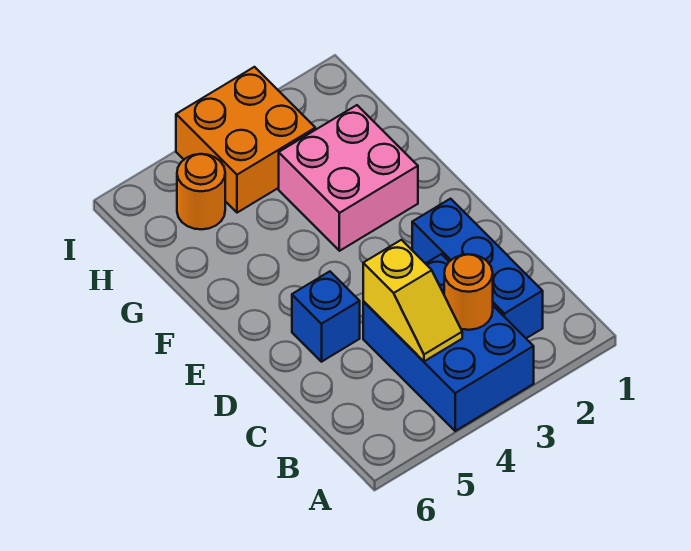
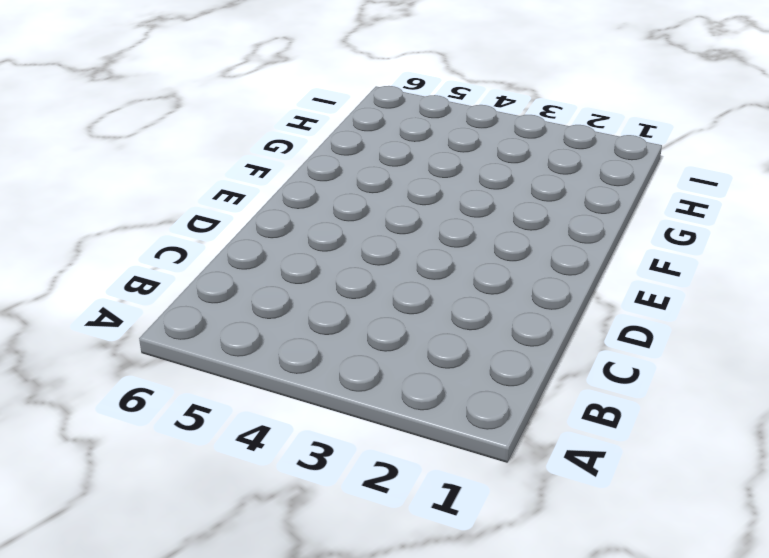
none -> blue brick A3:C4 level 1
none -> blue brick B2:D2 level 1

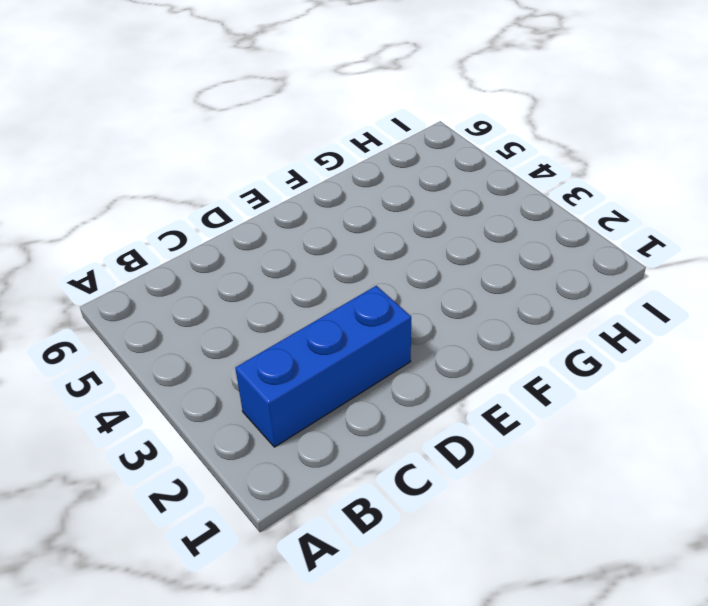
none -> blue brick A3:C4 level 1
none -> blue brick D5 level 1

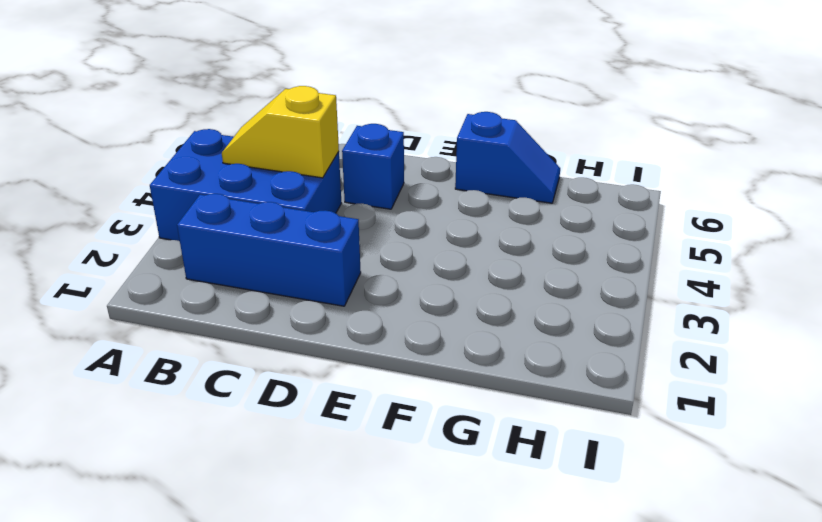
blue slope F6:G6 level 1 top F -> none
none -> pink brick F2:G3 level 1
none -> orange brick H3:I4 level 1

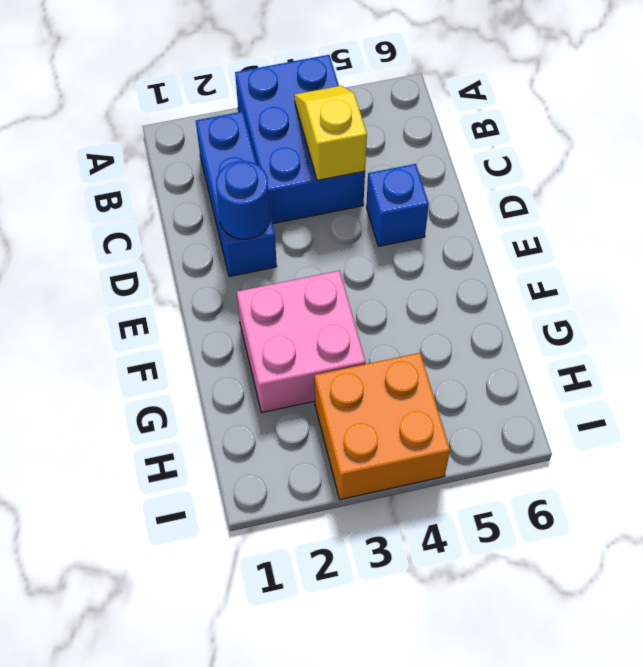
blue round brick D2 level 2 -> none
none -> orange round brick H5 level 1
none -> orange round brick B3 level 2

